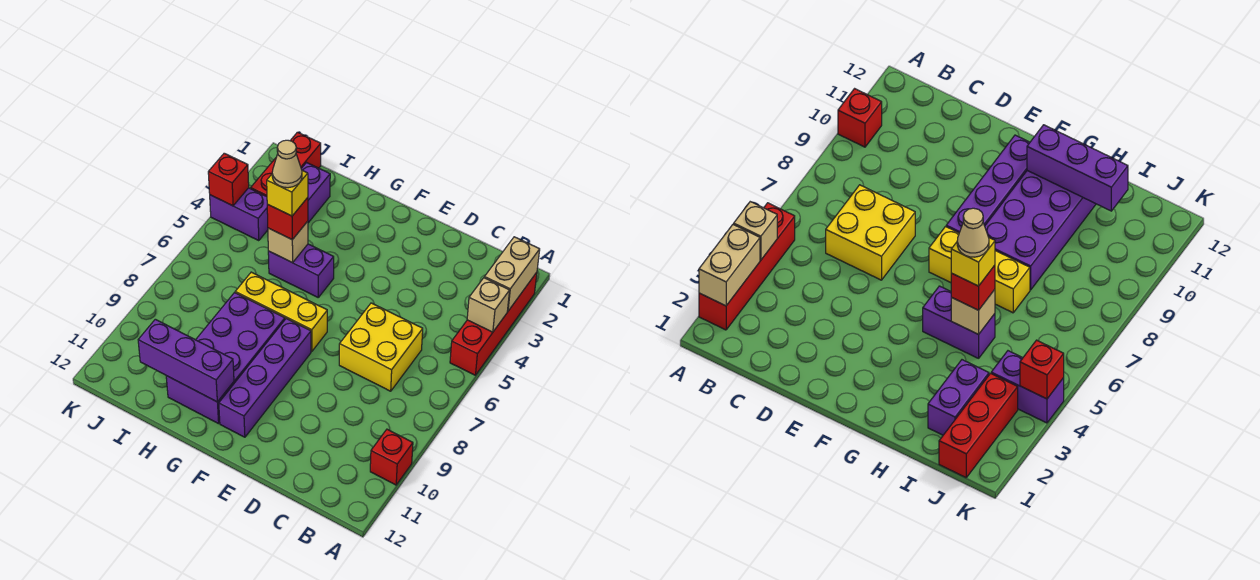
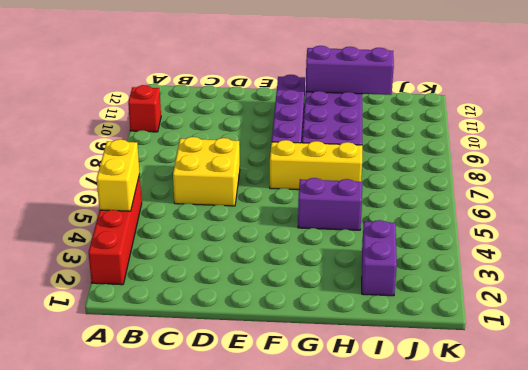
yellow brick A4:A5 level 2 -> tan brick A4 level 2
none -> red brick J1:J3 level 1
none -> purple brick J4:K4 level 1
none -> tan brick A2:A3 level 2

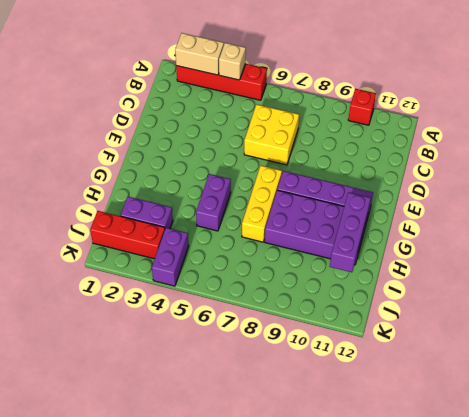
none -> tan brick H5 level 2
none -> red brick K4 level 2
none -> red brick H5 level 3

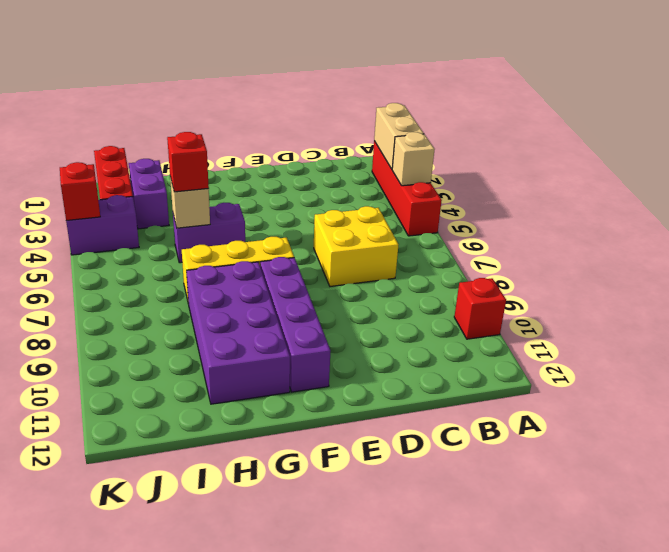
none -> purple brick G11:I11 level 2
none -> yellow brick H5 level 4
none -> tan cone H5 level 5

